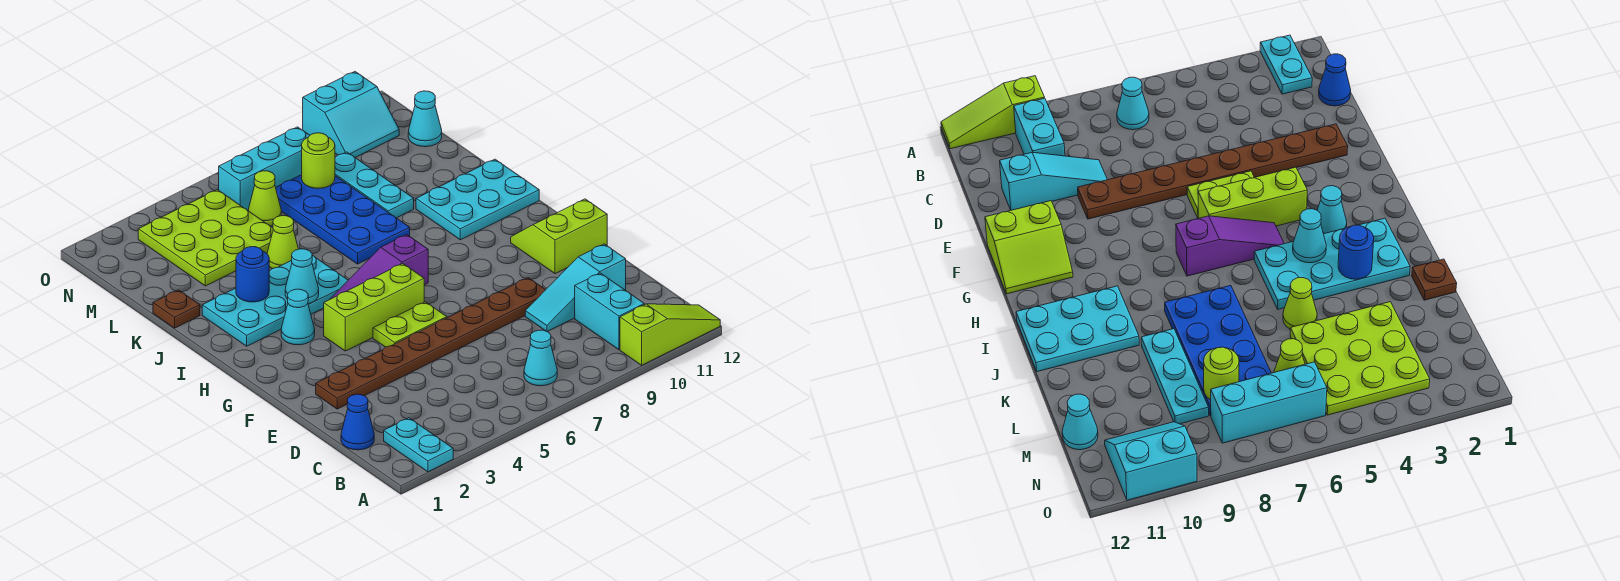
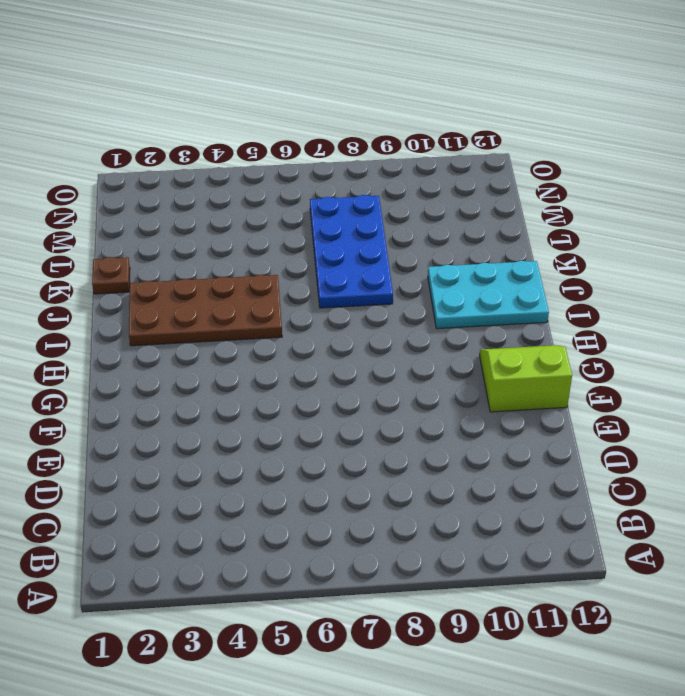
brown plate I2:J5 level 1 -> cyan plate I2:J5 level 1
none -> cyan plate A2:B2 level 1
none -> lime slope A10:A12 level 1 top 10
none -> cyan cone B7 level 1

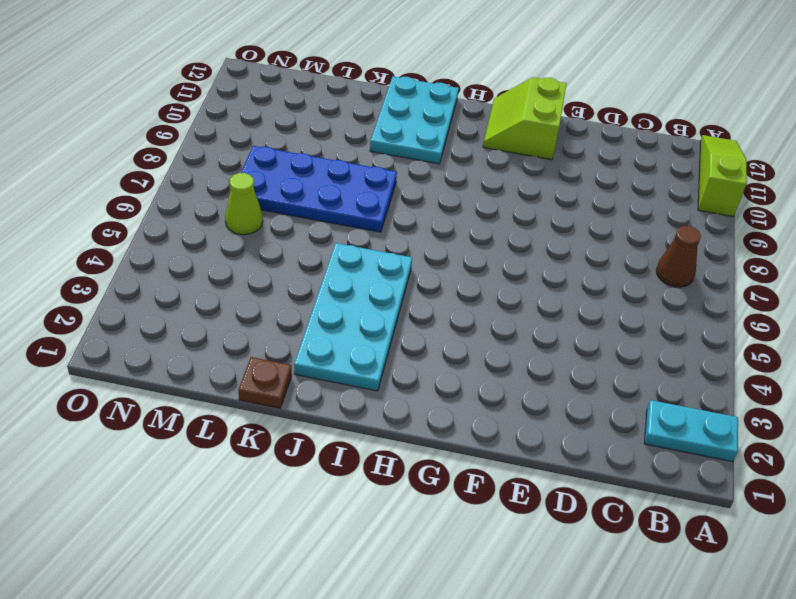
brown cone B7 level 1 -> cyan cone B7 level 1
none -> cyan brick B10:C10 level 1
none -> blue cone C1 level 1
none -> cyan slope D9:D11 level 1 top 11

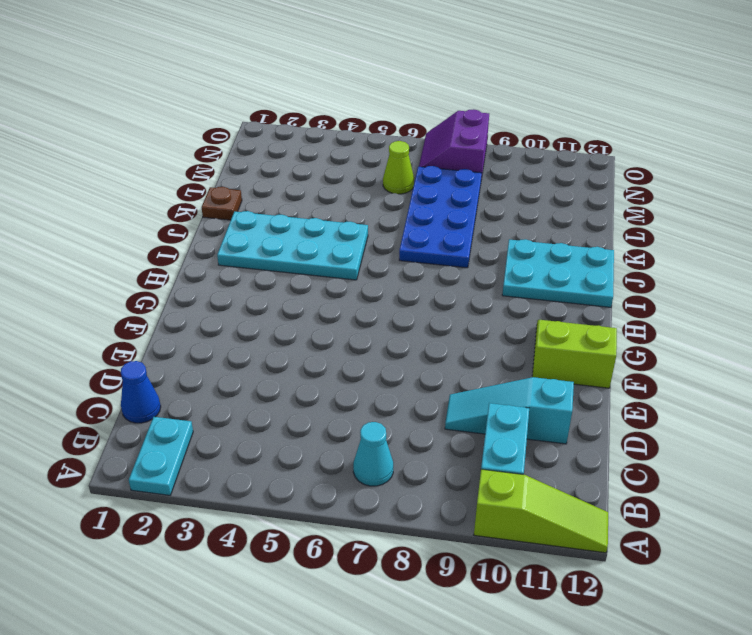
purple slope N7:O8 level 1 top 8 -> cyan brick N6:N8 level 1
none -> brown plate E2:E9 level 1
none -> lime plate F5:F6 level 1
none -> lime brick G4:G6 level 1

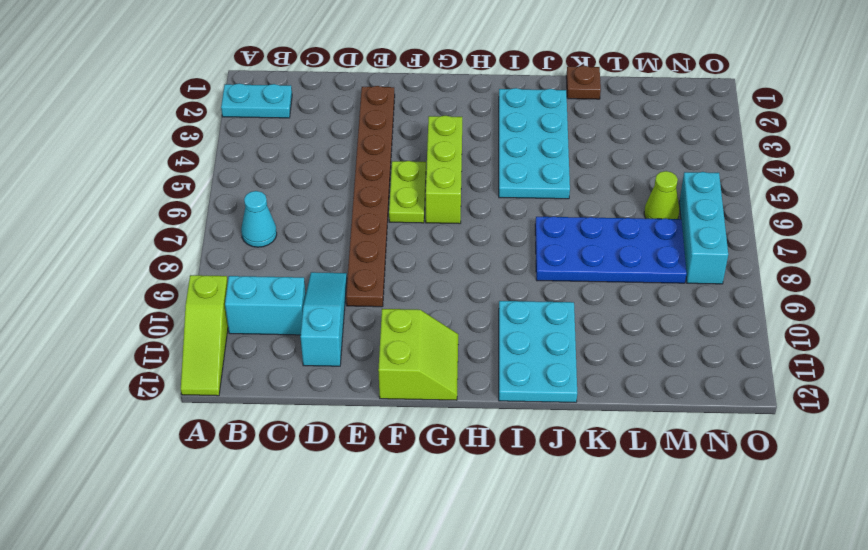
none -> blue cone C1 level 1
none -> cyan cone H3 level 1
none -> purple slope H5:H7 level 1 top 7

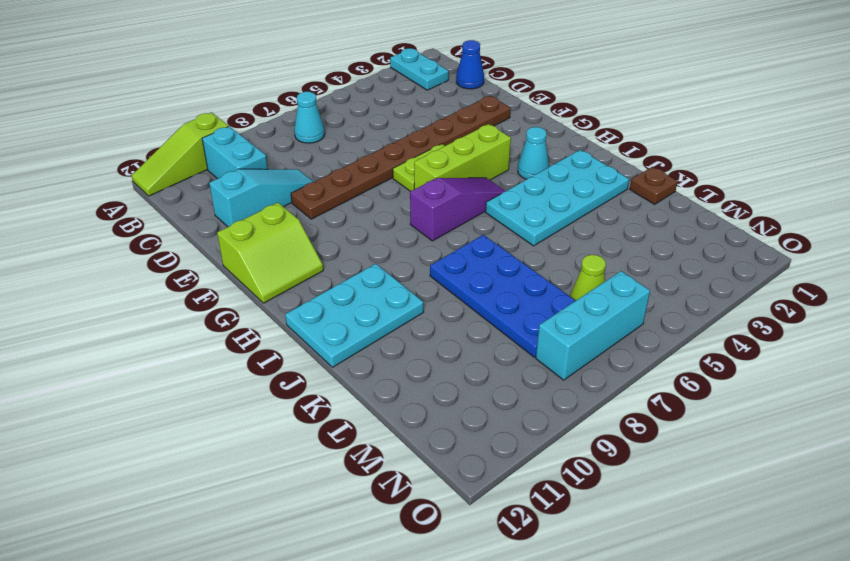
none -> lime cone K5 level 1
none -> cyan plate K9:M9 level 1
none -> lime plate L3:N5 level 1

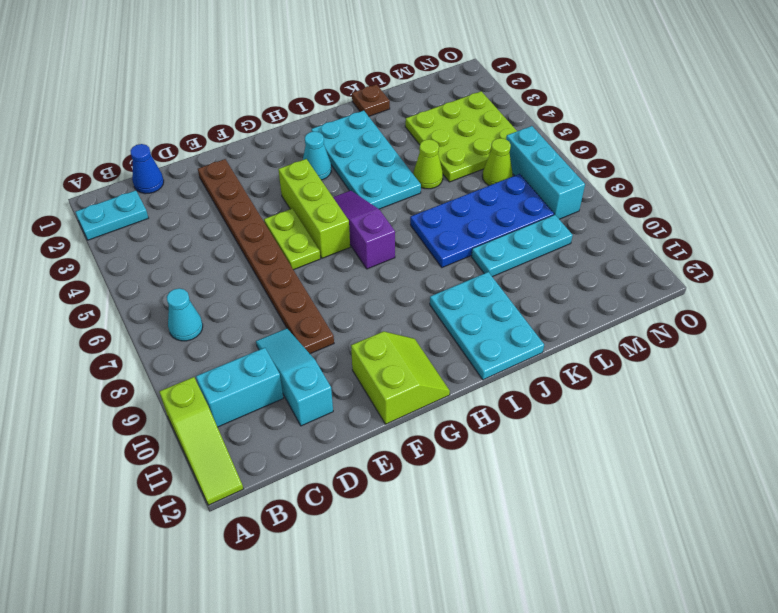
none -> cyan cone M12 level 1
none -> cyan slope N10:O11 level 1 top O
none -> cyan cone I4 level 2

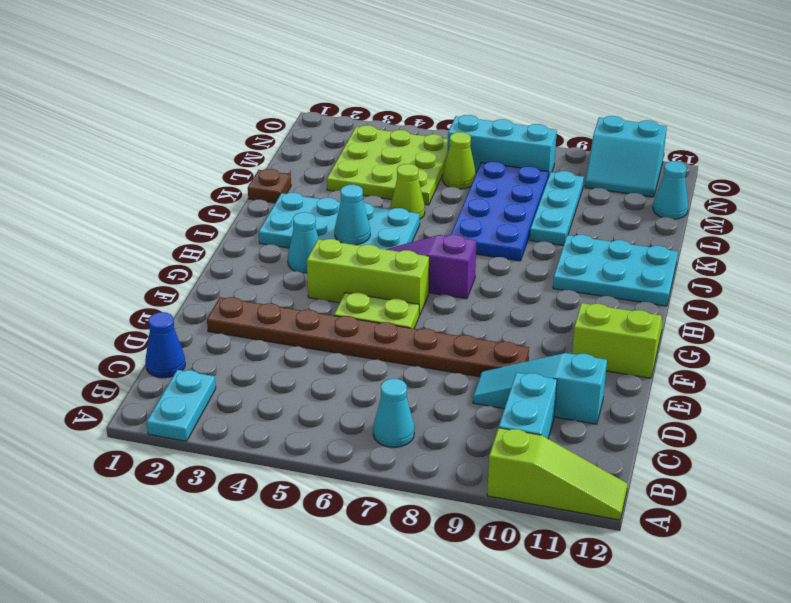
none -> blue round brick J3 level 2
none -> lime round brick M8 level 2

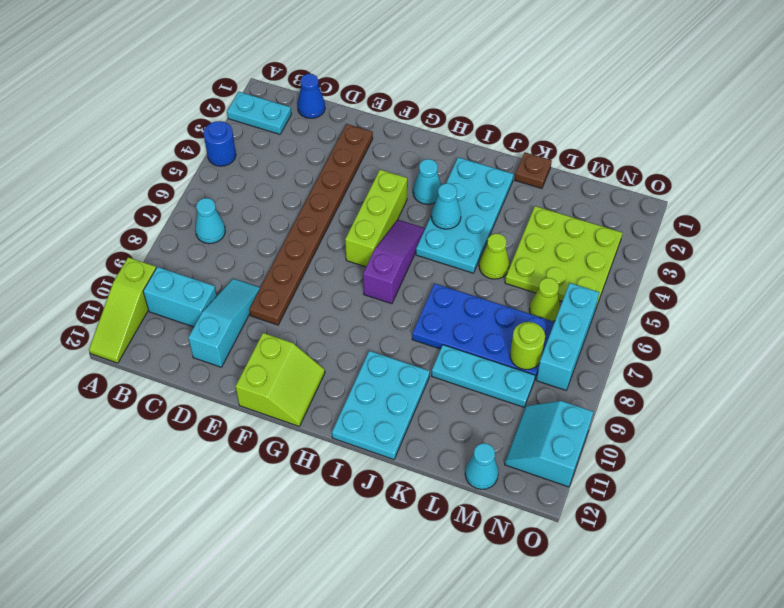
blue round brick A4 level 1 -> blue round brick J3 level 2
none -> lime plate F5:F6 level 1

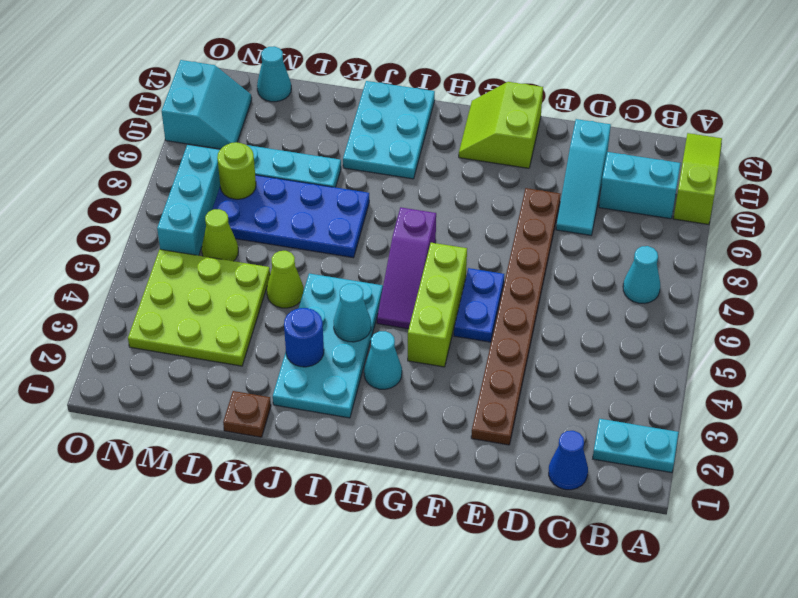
blue plate F5:F6 level 1 -> lime plate F5:F6 level 1

